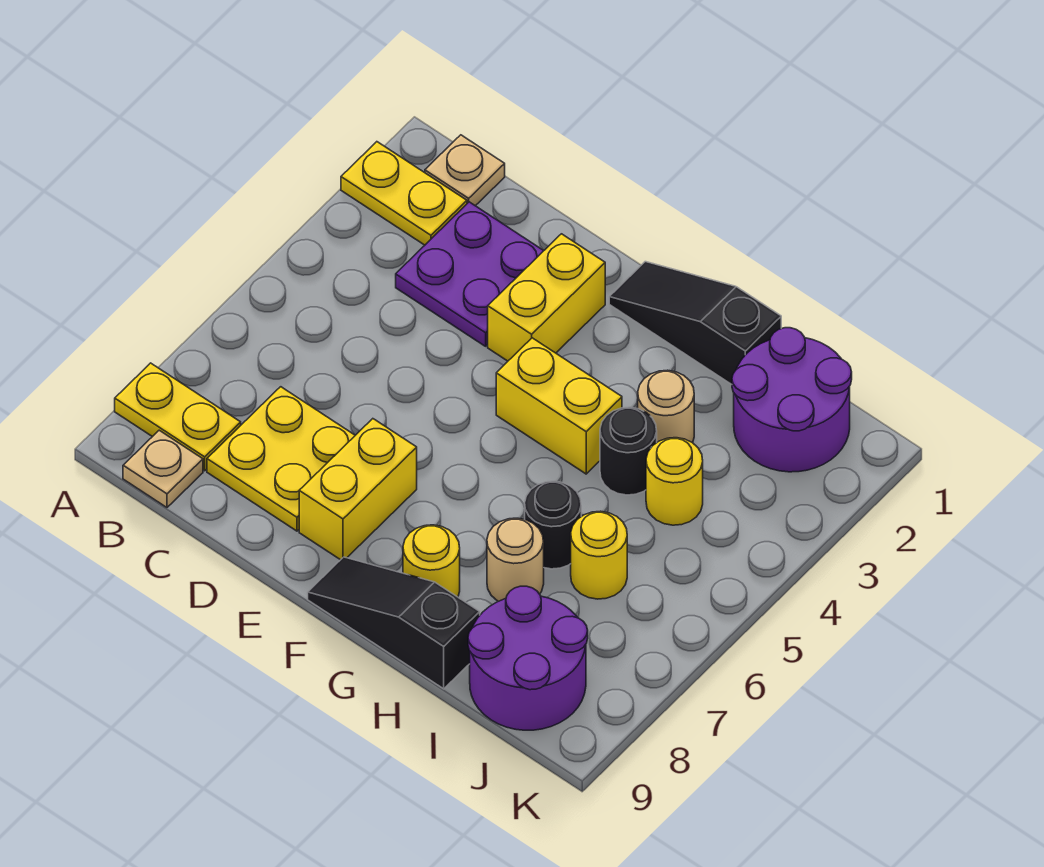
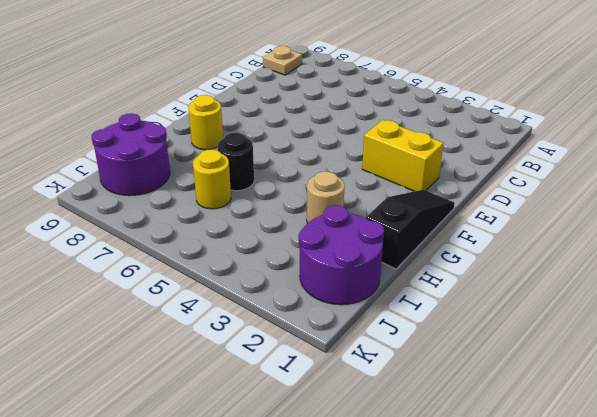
none -> yellow plate A2:B2 level 1
none -> yellow plate A8:B8 level 1
none -> tan plate B1 level 1

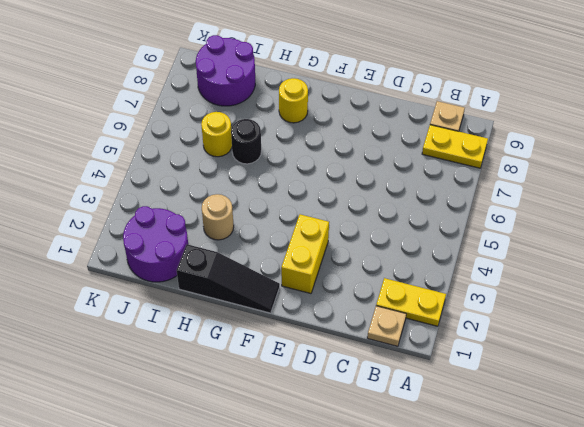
none -> purple plate C2:D3 level 1
none -> yellow plate C7:D8 level 1
none -> yellow brick E7:E8 level 1

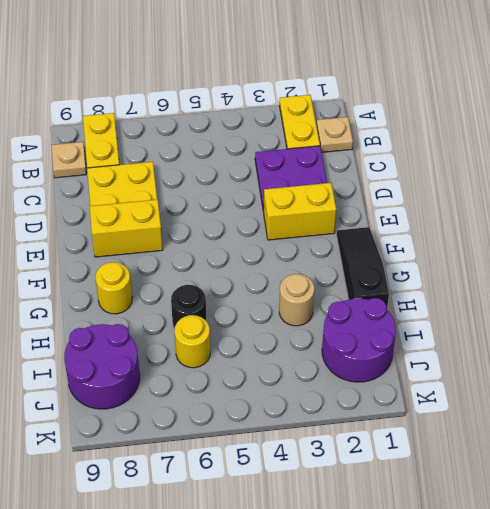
none -> yellow brick F4:G4 level 1
none -> black slope F9:H9 level 1 top H
none -> black round brick H4 level 1

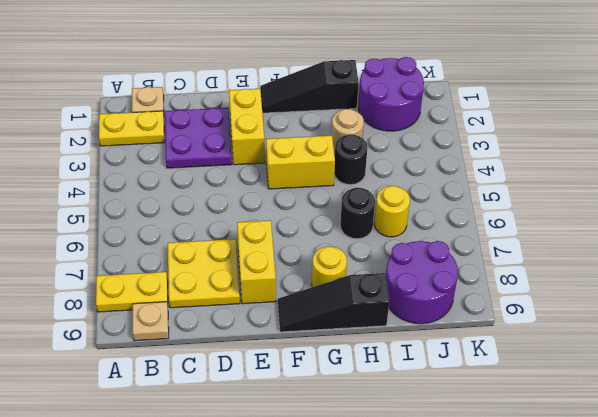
none -> tan round brick H7 level 1
none -> yellow round brick I4 level 1

